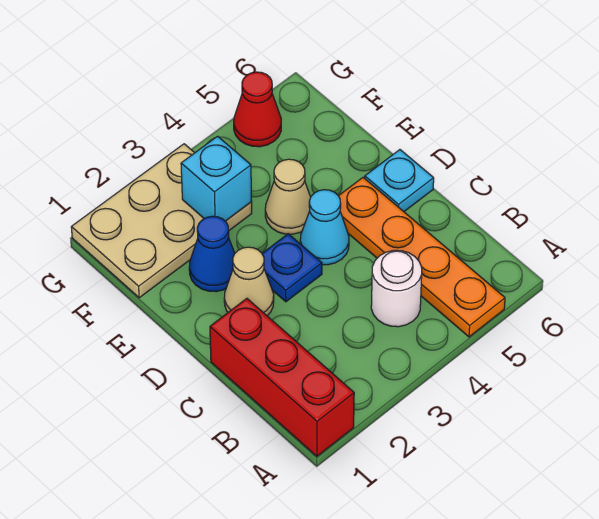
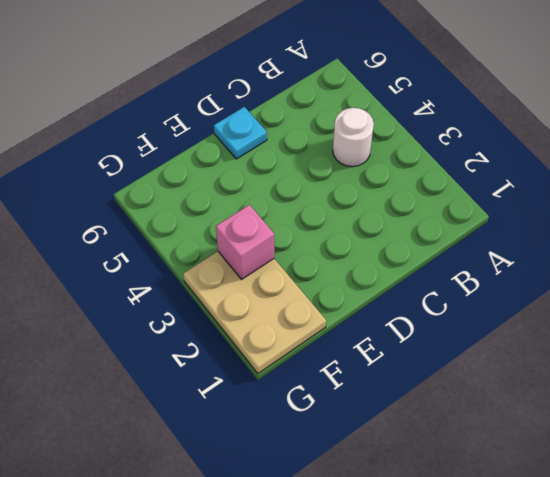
pink brick F3 level 2 -> cyan brick F3 level 2
none -> red brick A1:C1 level 1
none -> orange plate A5:D5 level 1
none -> tan cone D2 level 1

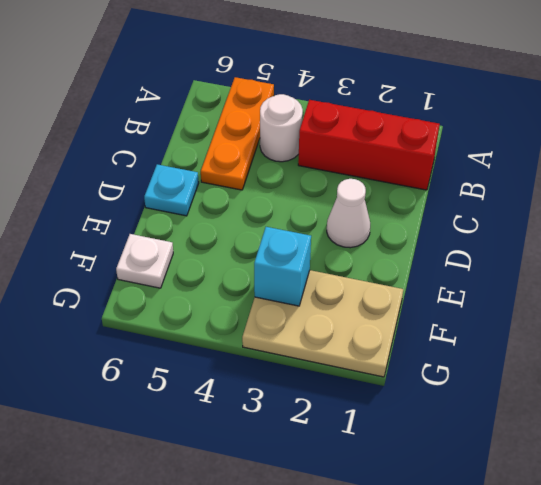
orange plate A5:C5 level 1 -> orange plate A5:D5 level 1
red brick B1:B3 level 1 -> red brick A1:C1 level 1
white cone D2 level 1 -> tan cone D2 level 1
white plate F6 level 1 -> none
none -> blue plate D3 level 1
none -> cyan cone D4 level 1
none -> blue cone E2 level 1

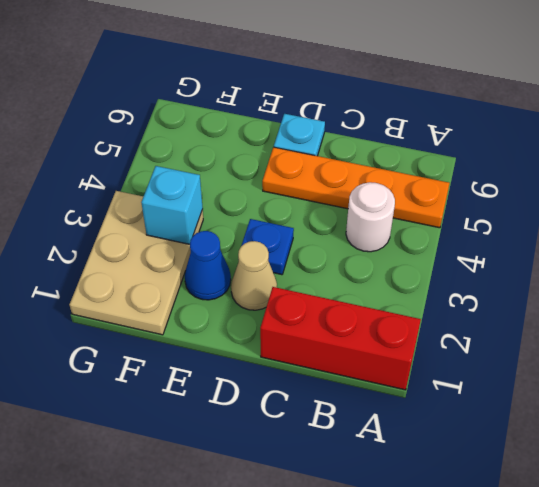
none -> cyan cone D4 level 1
none -> tan cone E4 level 1
none -> red cone G5 level 1

